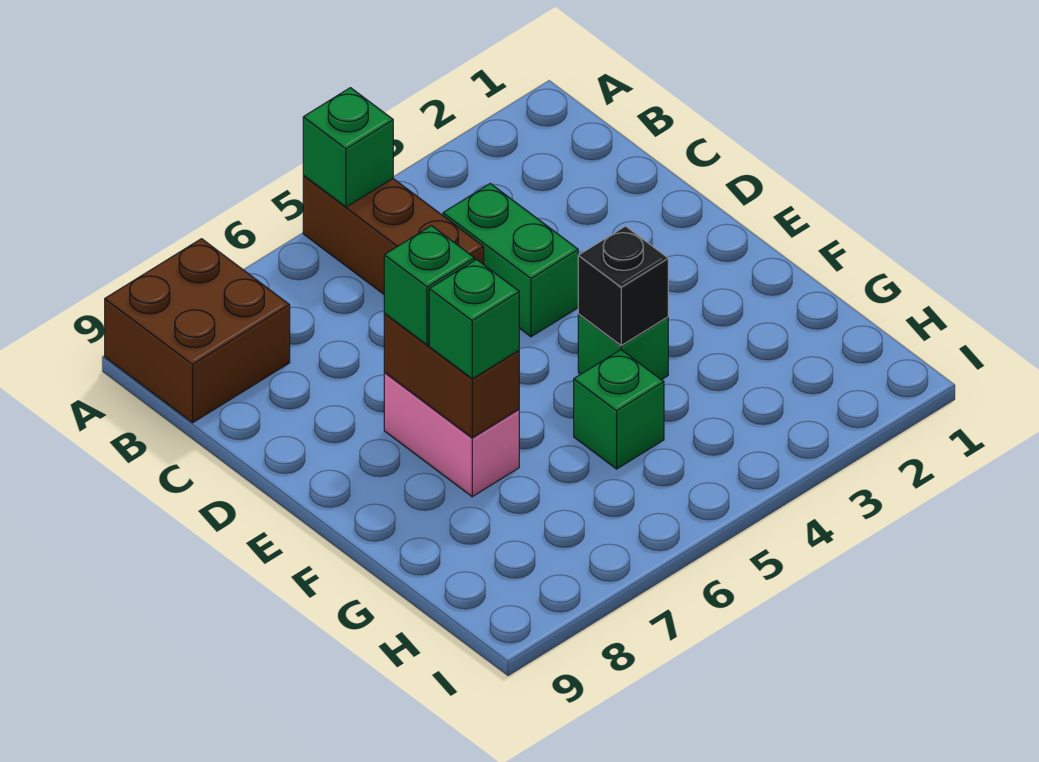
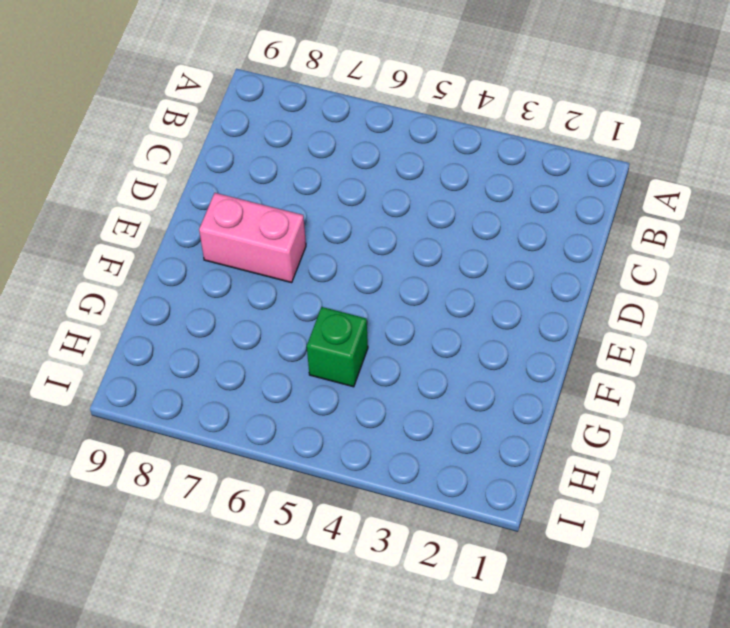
pink brick E7:E8 level 1 -> pink brick E7:F7 level 1
none -> brown brick A5:C5 level 1
none -> brown brick A8:B9 level 1

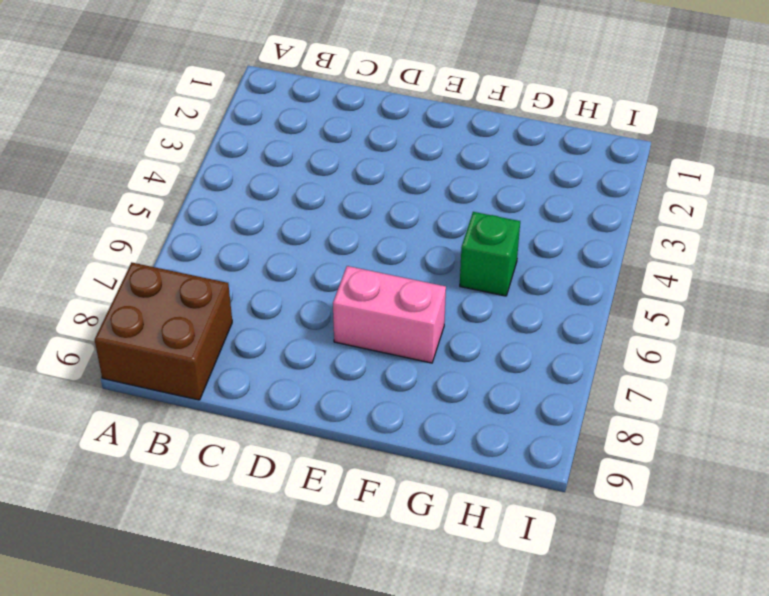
none -> brown brick A5:C5 level 1
none -> green brick C4:D4 level 1

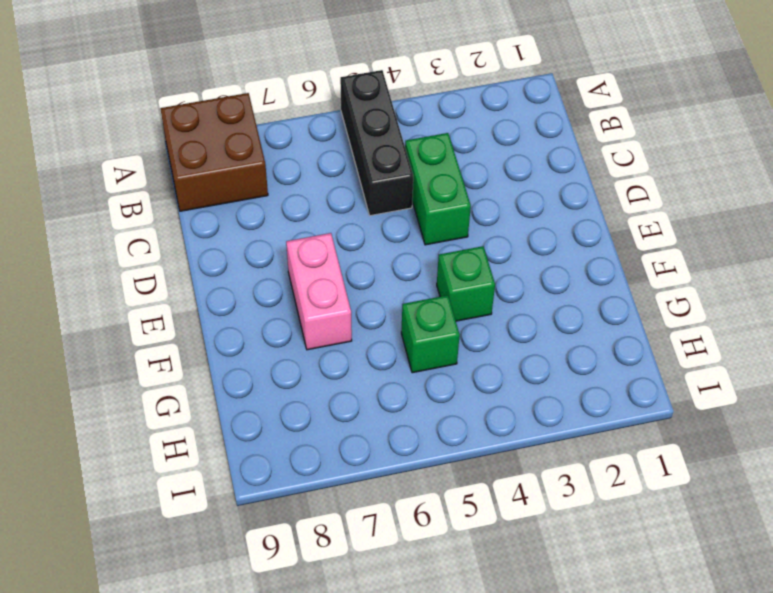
black brick A5:C5 level 1 -> brown brick A5:C5 level 1
none -> green brick A5 level 2
none -> brown brick E7:F7 level 2

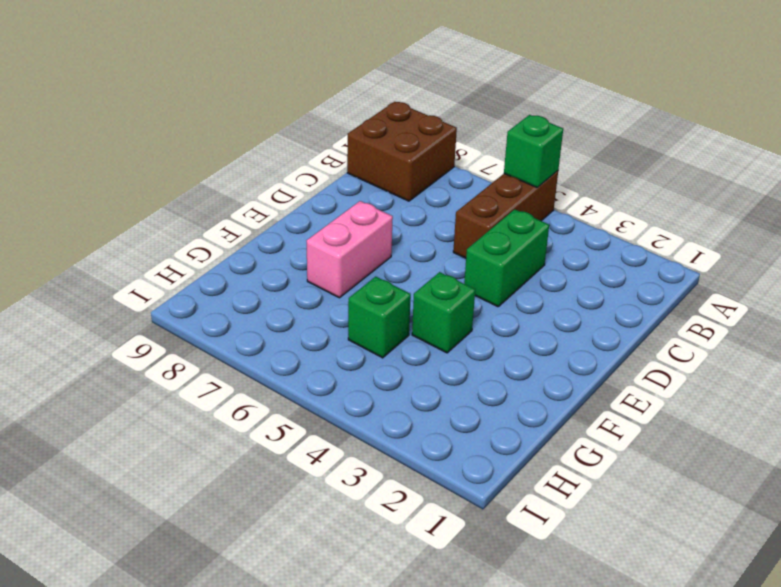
none -> brown brick E7:F7 level 2
none -> black brick F4 level 2

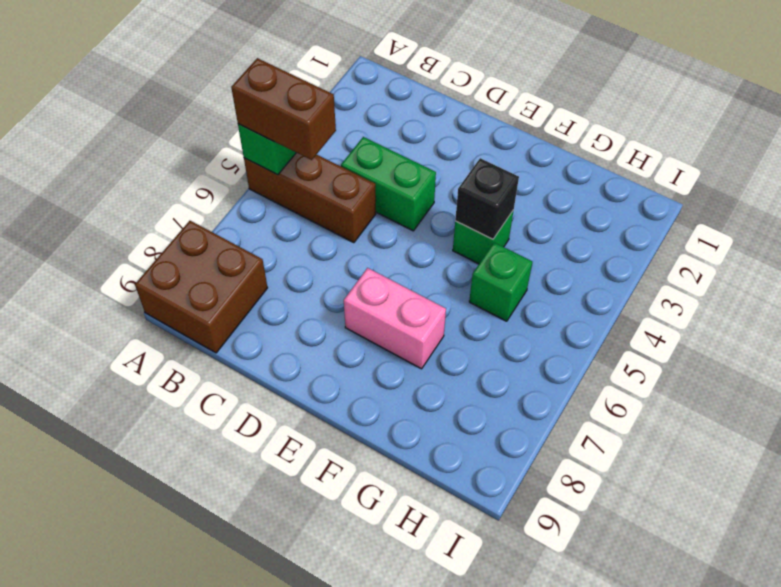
brown brick A5:B5 level 3 -> brown brick E7:F7 level 2
none -> green brick E7 level 3
none -> green brick F7 level 3

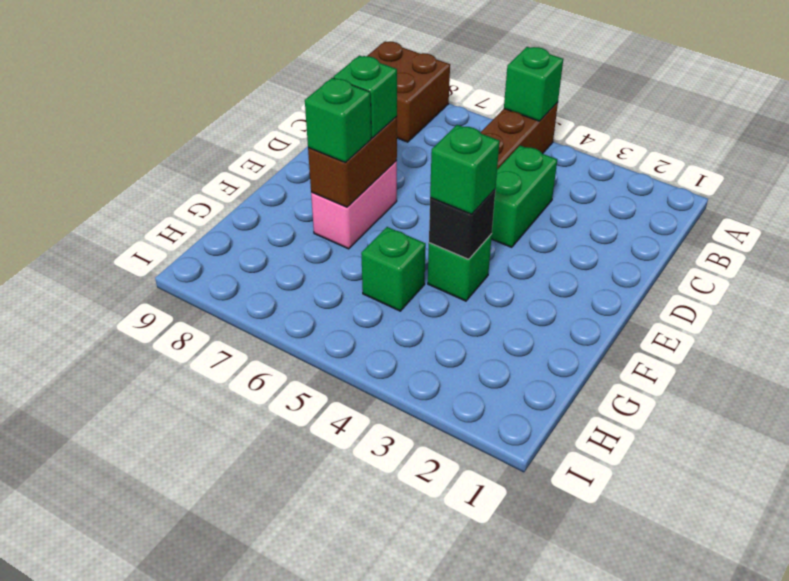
green brick F4 level 3 -> none

